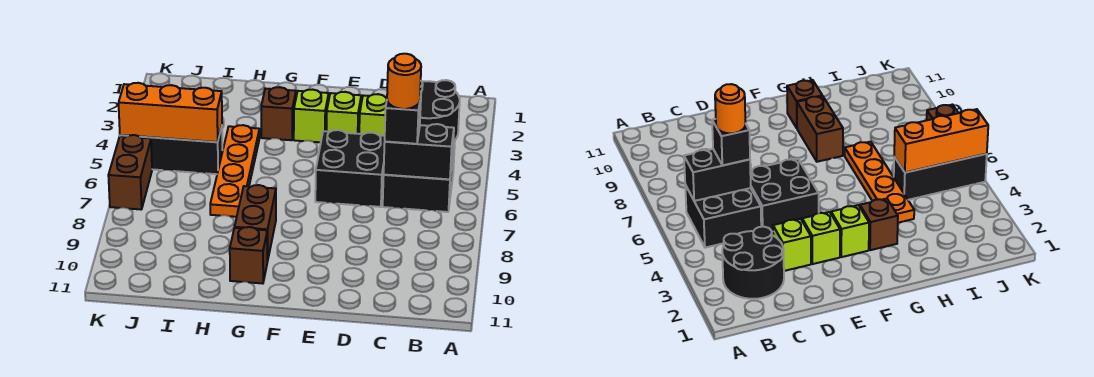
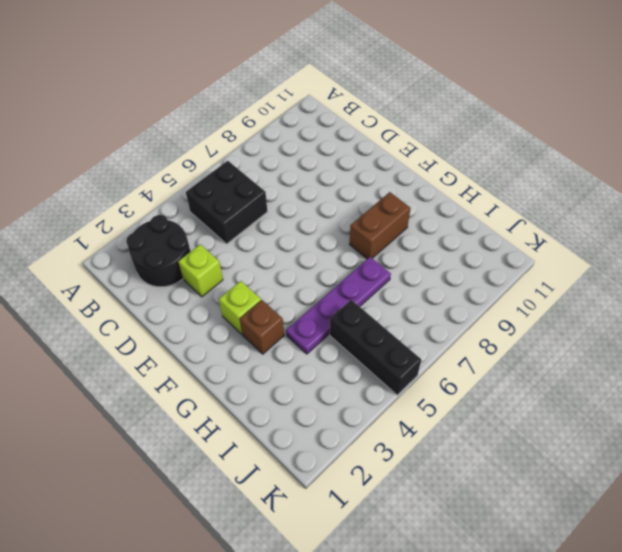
purple plate H4:H7 level 1 -> orange plate H4:H7 level 1
none -> black brick D5:E6 level 1
none -> lime brick E3 level 1
none -> brown brick G10 level 1

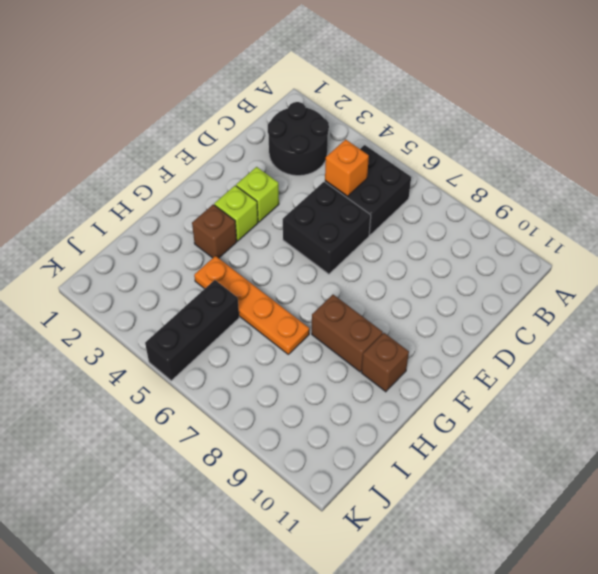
orange brick C5 level 2 -> none
none -> lime brick D3 level 1
none -> brown brick K6:K7 level 1
none -> black brick B6:C6 level 2

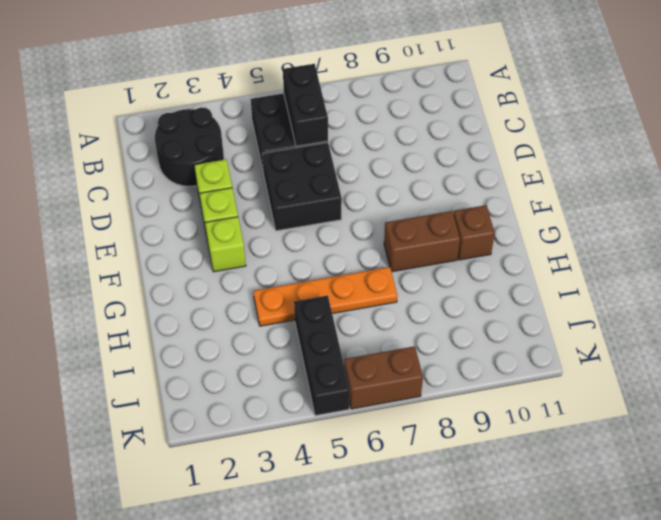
none -> brown brick G3 level 1
none -> orange brick I5:K5 level 2
none -> black brick C6 level 3

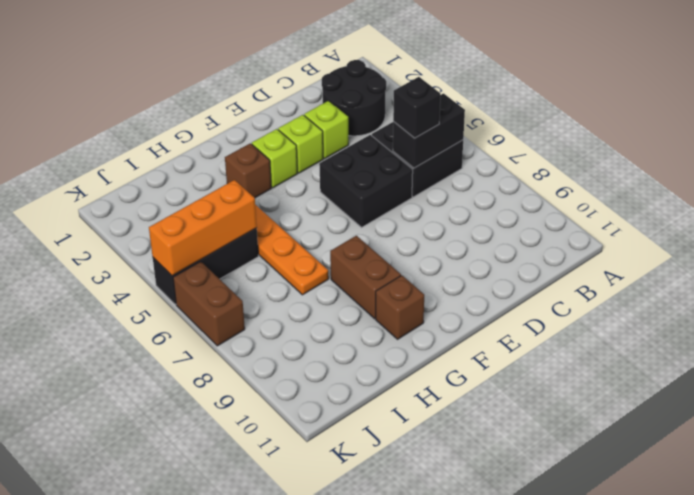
none -> orange round brick C6 level 4

